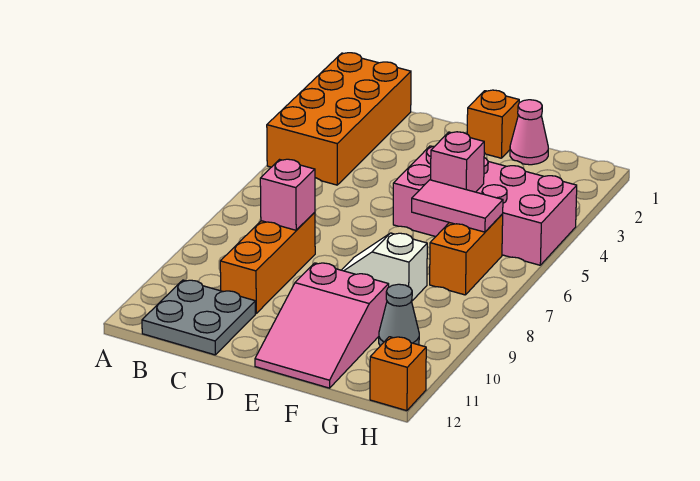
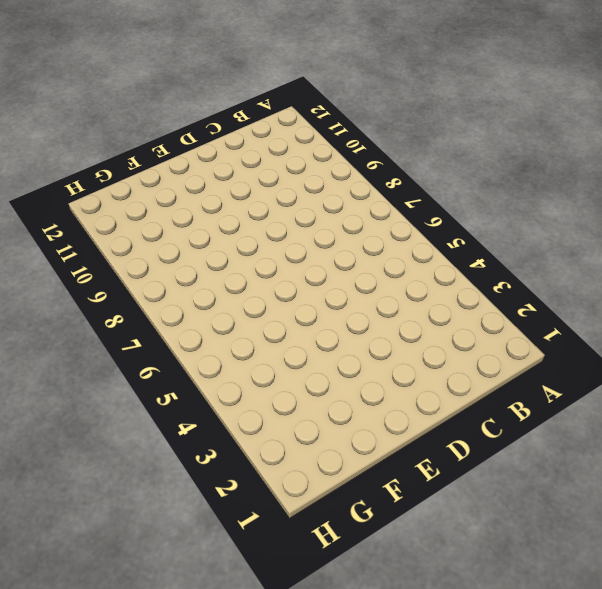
none -> orange brick A1:B4 level 1
none -> grey plate B11:C12 level 1
none -> orange brick C8:C10 level 1

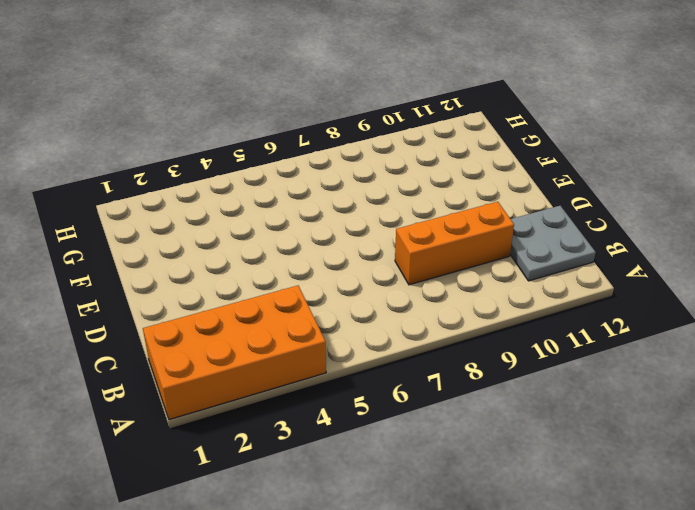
none -> orange brick E1 level 1
none -> pink brick E4:H5 level 1
none -> white slope E8:F8 level 1 top F

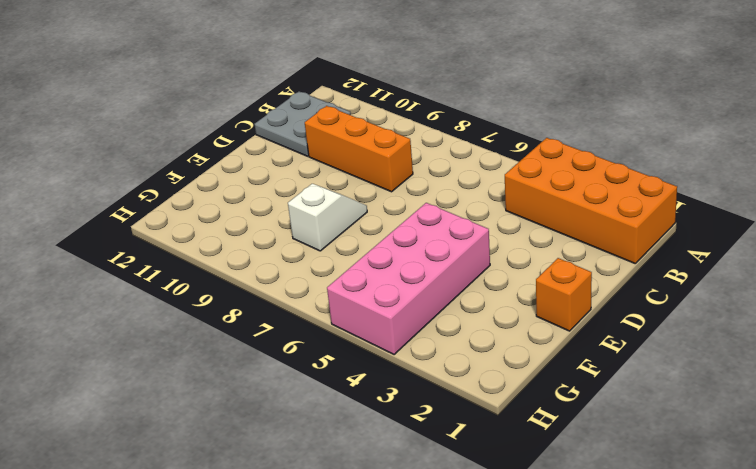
none -> pink slope E10:F12 level 1 top 10
none -> pink cone F1 level 1
none -> orange brick G6:G7 level 1

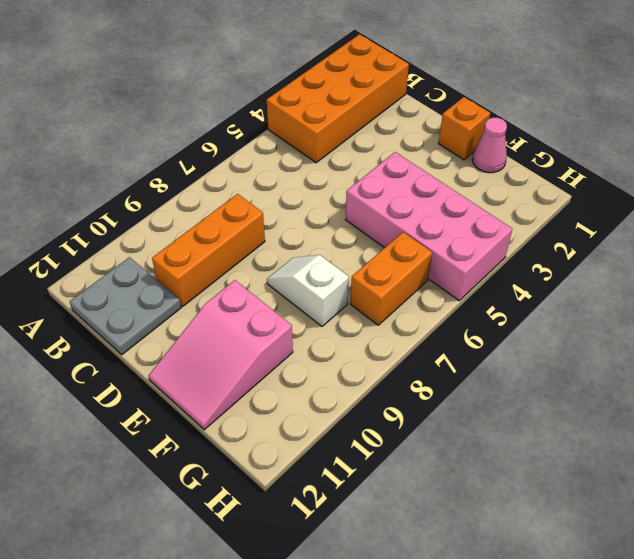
none -> grey cone G10 level 1
none -> orange brick H12 level 1
none -> pink brick C8 level 2

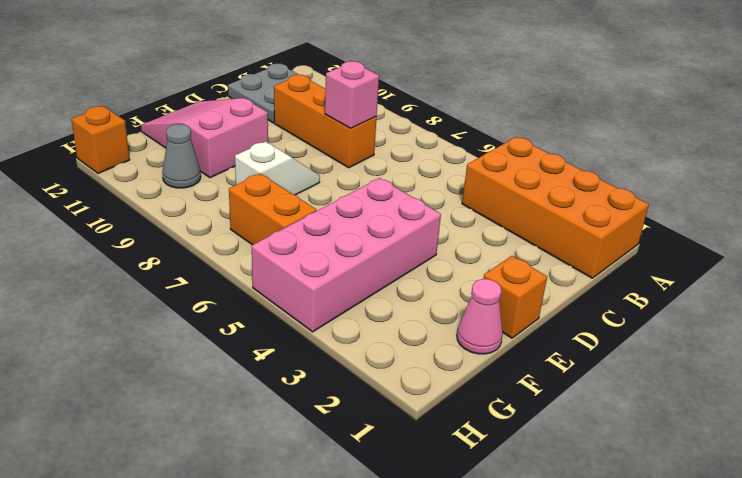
none -> pink brick F5 level 2
none -> pink tile F6:G6 level 2

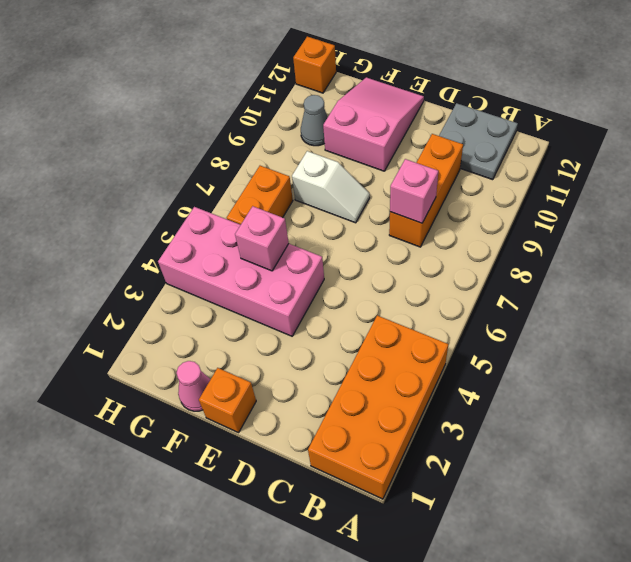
none -> pink tile F6:G6 level 2

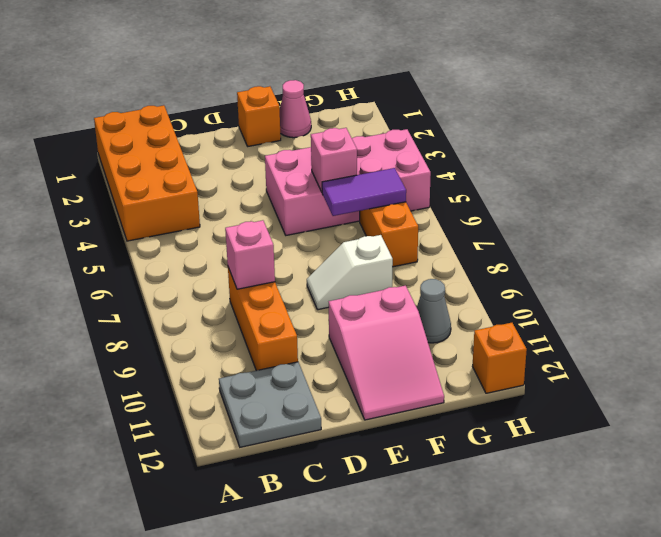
purple tile F6:G6 level 2 -> pink tile F6:G6 level 2

